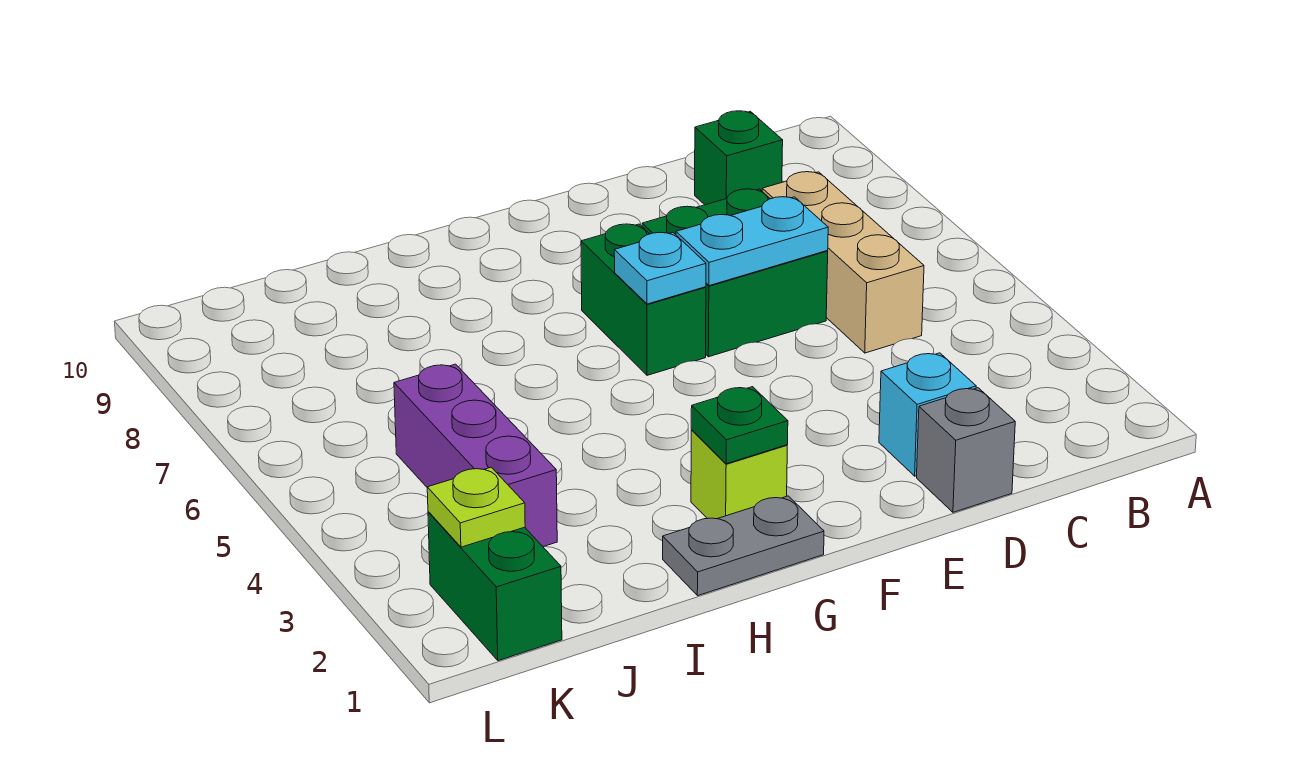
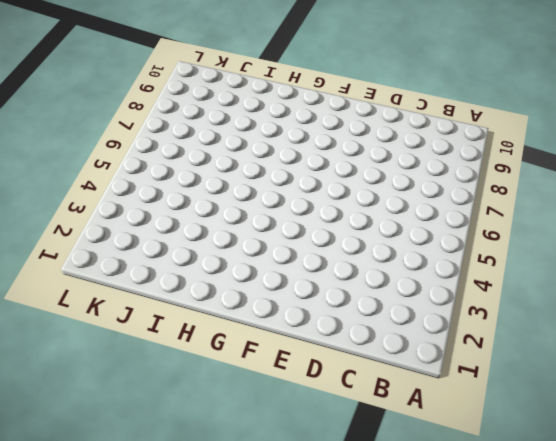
none -> tan brick C5:C7 level 1
none -> green brick C9 level 1
none -> grey brick D1 level 1

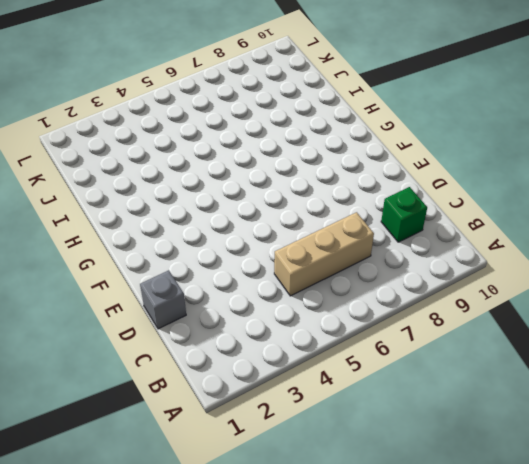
none -> cyan brick D2 level 1
none -> green brick D6:E7 level 1
none -> green brick F6:F7 level 1

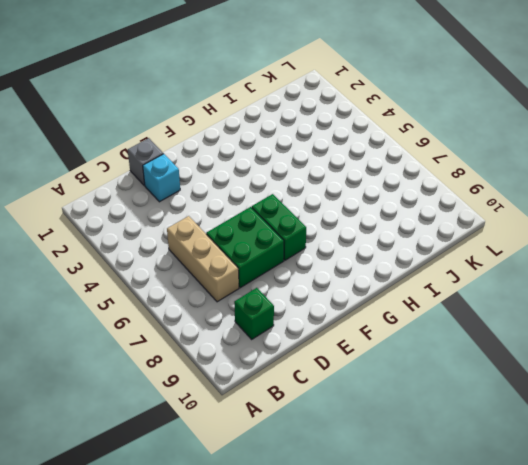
none -> grey plate G1:H1 level 1
none -> lime brick G2 level 1
none -> purple brick J3:J5 level 1

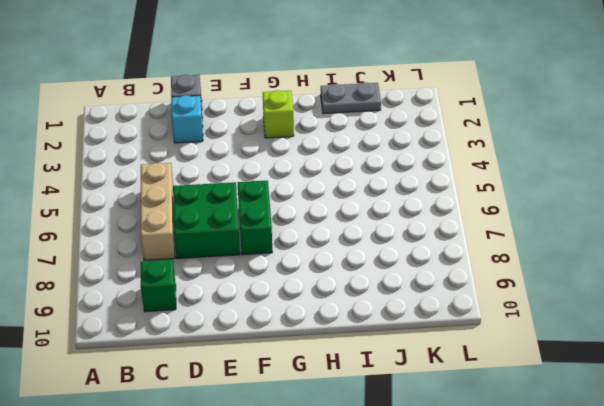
grey plate I1:J1 level 1 -> grey plate G1:H1 level 1
none -> purple brick J3:J5 level 1
none -> green brick K1:K2 level 1
none -> cyan plate D6:E6 level 2

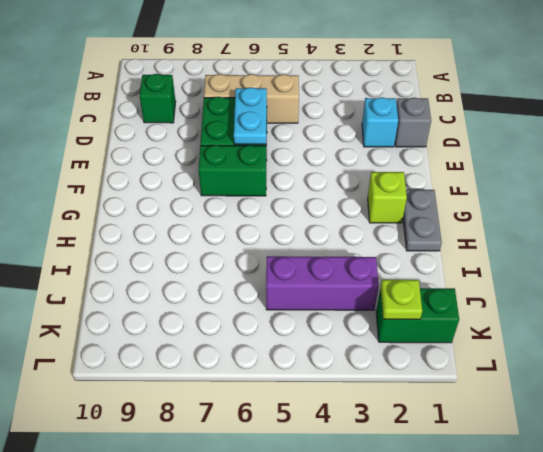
none -> cyan plate F6 level 2
none -> green plate G2 level 2

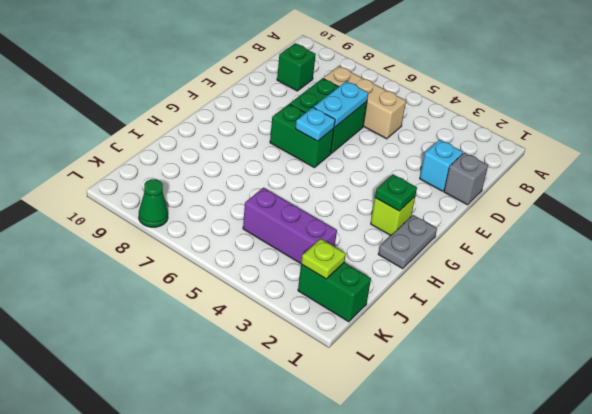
green cone L8 level 1 -> none

